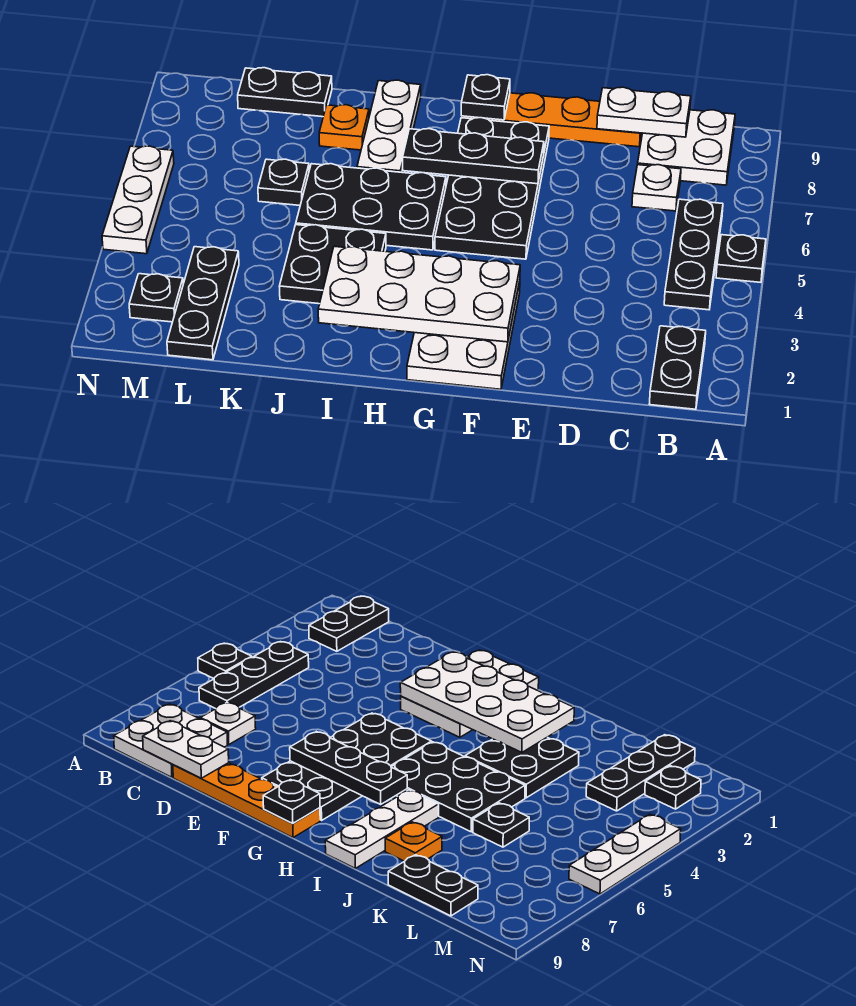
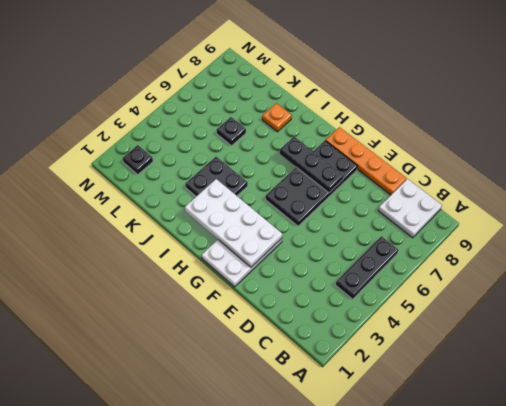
none -> black plate A5 level 1
none -> black plate B1:B2 level 1
none -> white plate C7 level 1

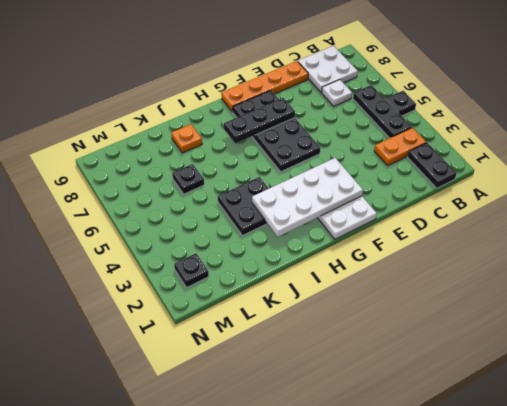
orange plate B3:C3 level 1 -> none
none -> black plate H5:J6 level 1
none -> white plate I7:I9 level 1
none -> black plate K9:L9 level 1

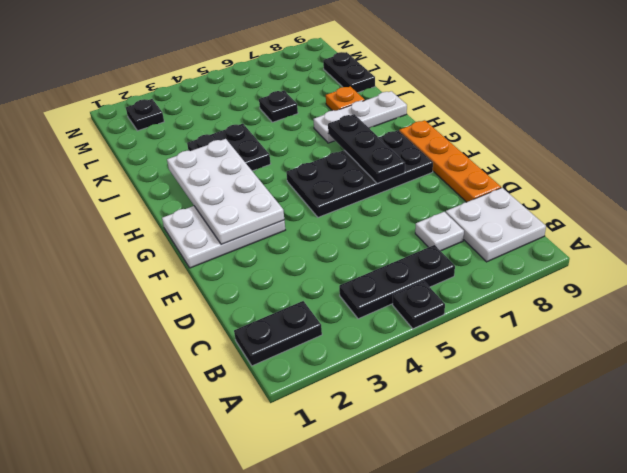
none -> black plate H5:J6 level 1
none -> black plate L1:L3 level 1
none -> white plate N4:N6 level 1

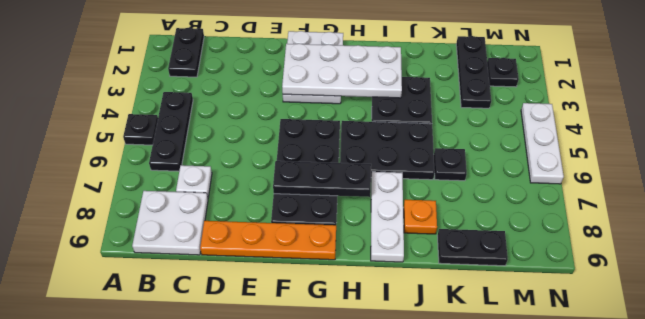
none -> white plate C9:D9 level 2
none -> black plate G9 level 2

